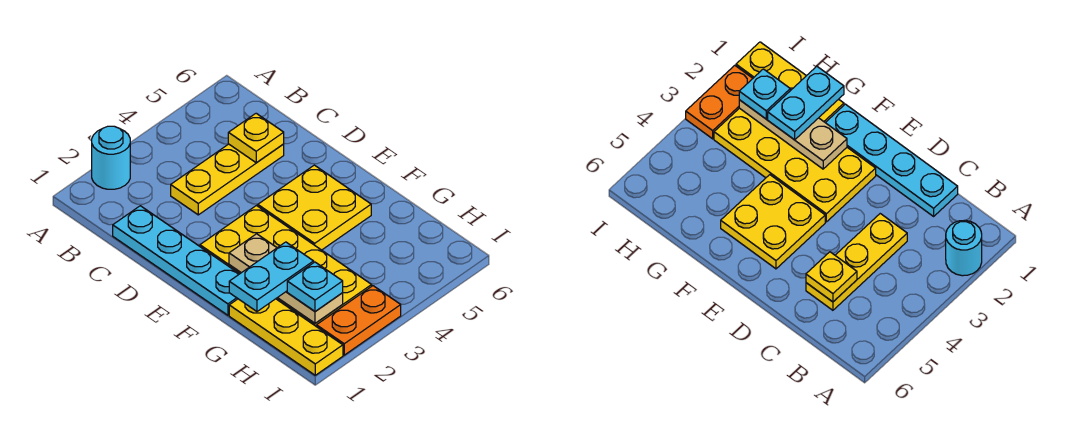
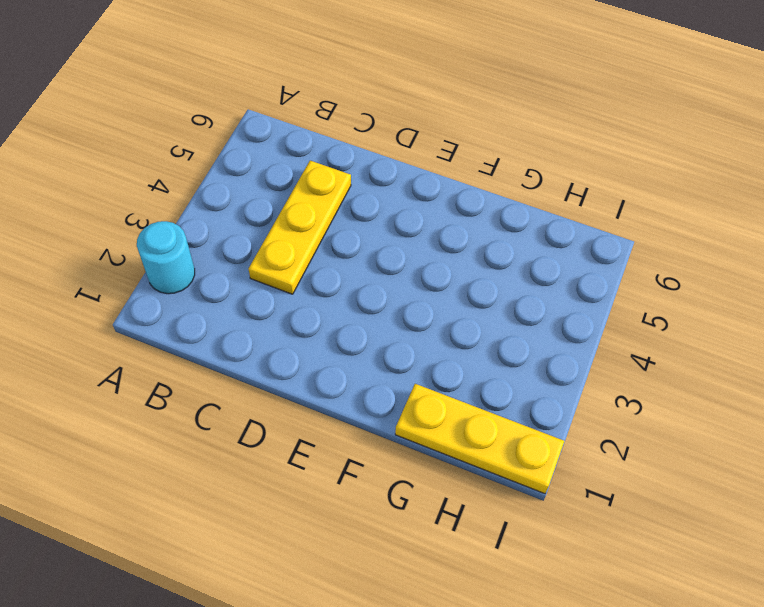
none -> cyan plate C1:F1 level 1
none -> yellow plate E2:H3 level 1

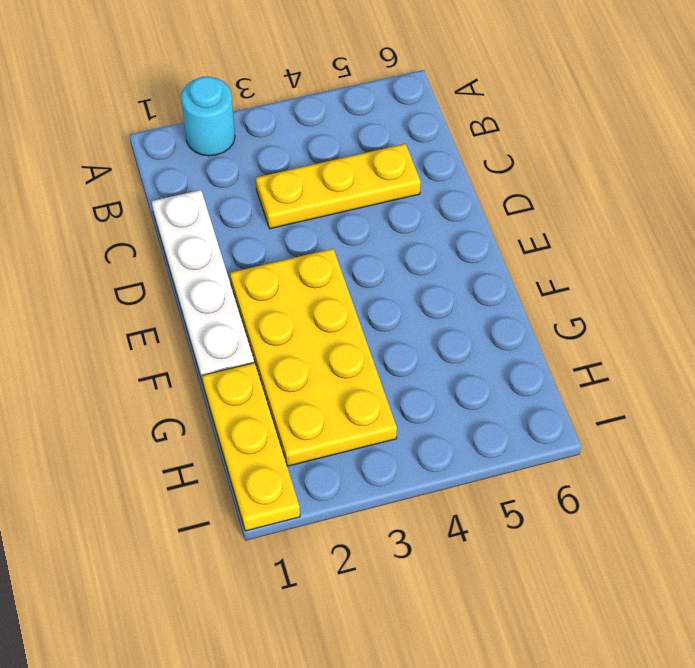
white plate C1:F1 level 1 -> cyan plate C1:F1 level 1
none -> yellow plate E4:F5 level 1
none -> orange plate I2:I3 level 1

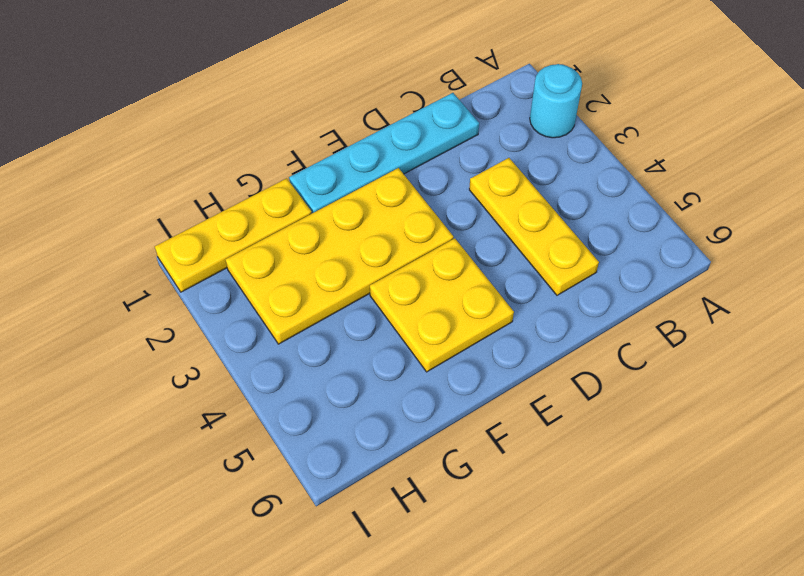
none -> orange plate I2:I3 level 1
none -> yellow plate C5 level 2

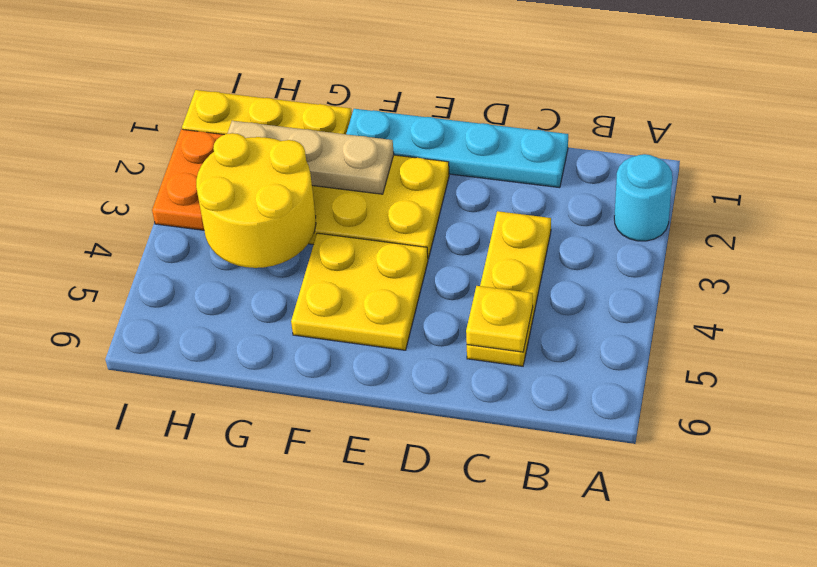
yellow round brick G3:H4 level 2 -> none
none -> cyan plate G1:G2 level 3
none -> cyan plate H2 level 3

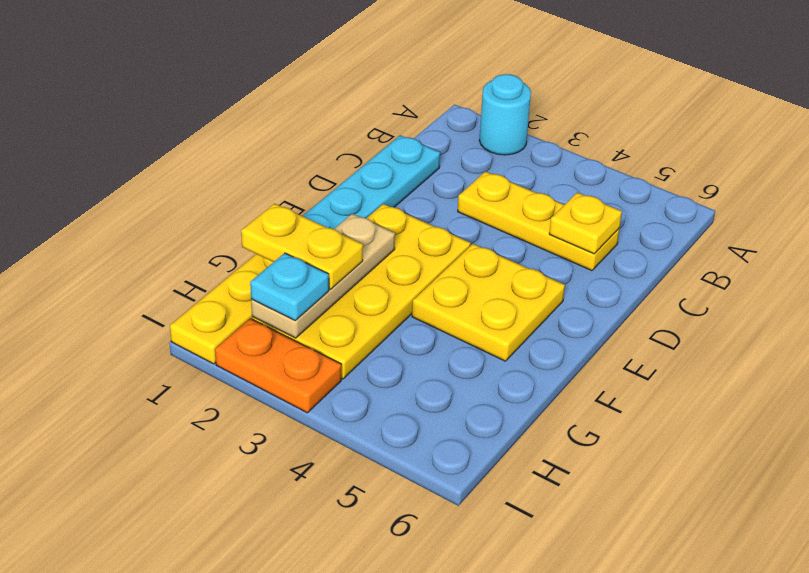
yellow plate G1:G2 level 3 -> cyan plate G1:G2 level 3

